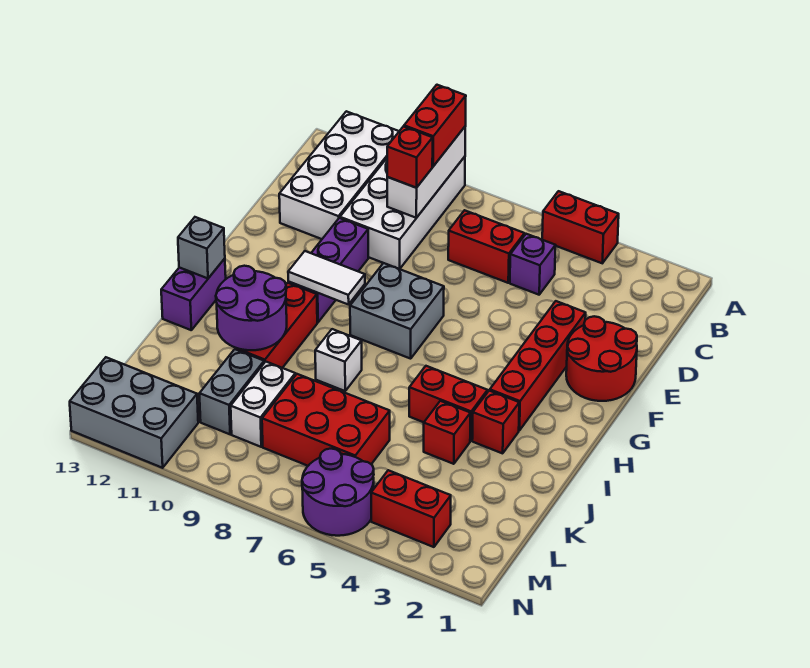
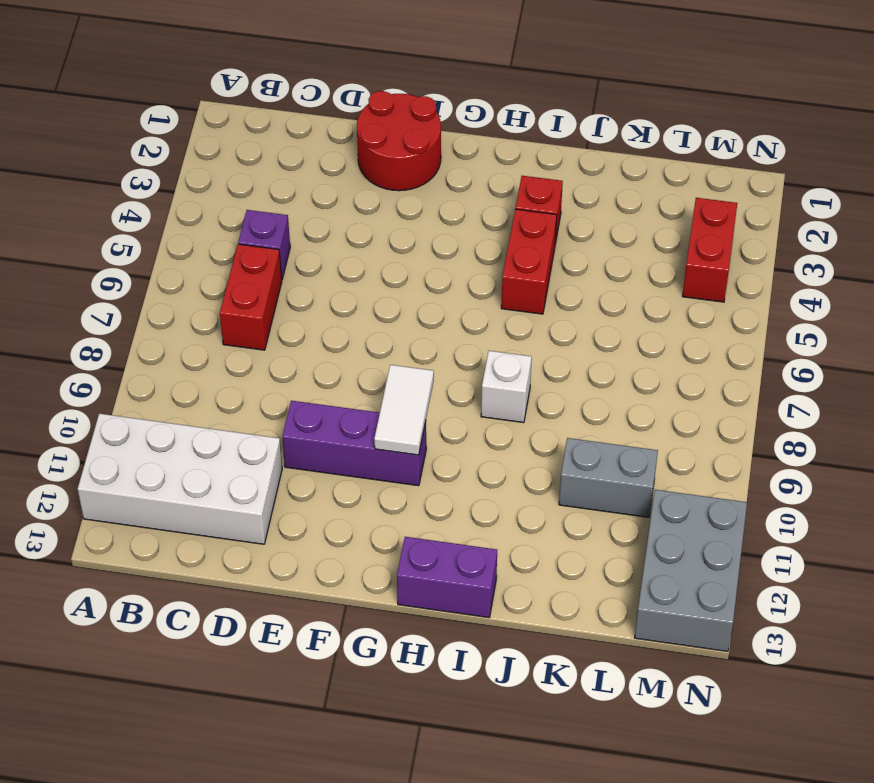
none -> red brick A4:A5 level 1
none -> white brick A9:D10 level 1
none -> red brick E3:H3 level 1

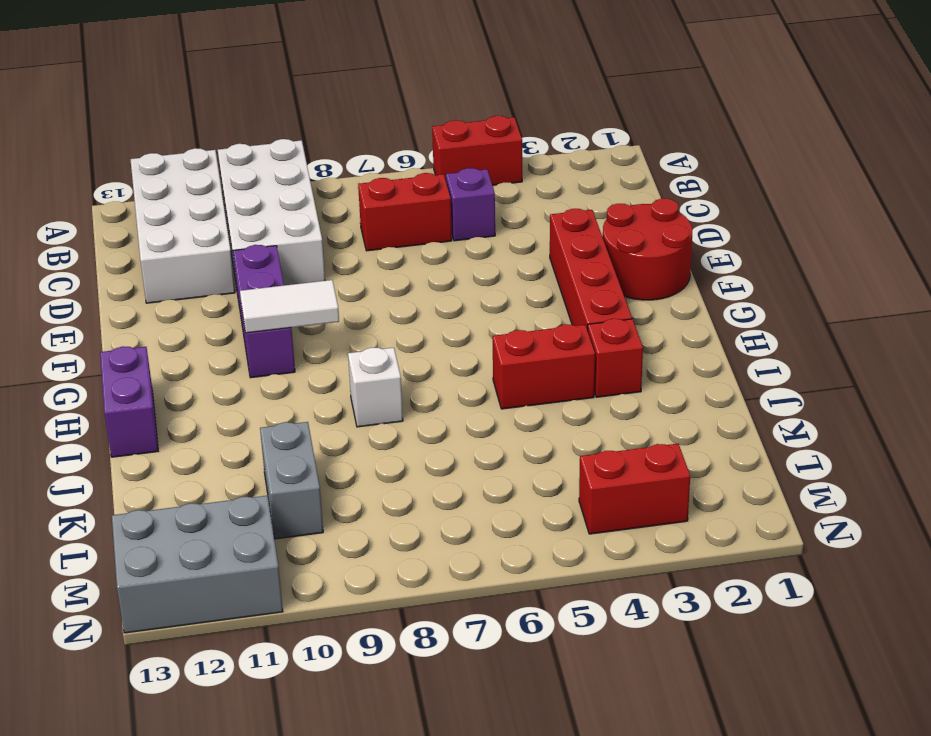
none -> grey brick F7:G8 level 1
none -> red brick H10:J10 level 1
none -> red brick J4 level 1

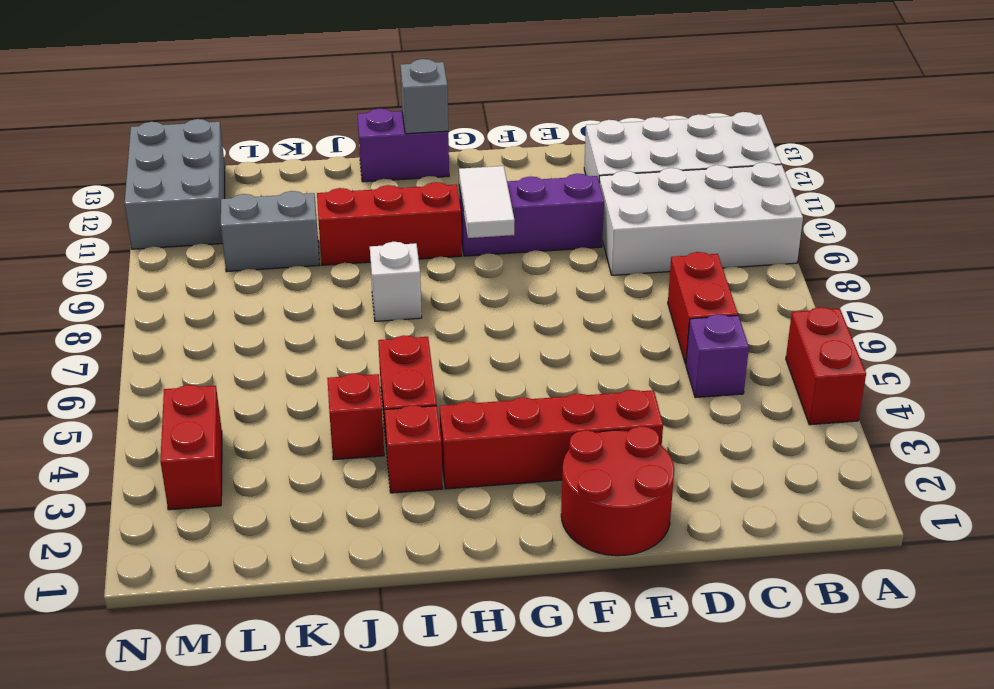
none -> grey brick F7:G8 level 1
none -> red brick K6:L8 level 1
none -> white brick K9:L9 level 1

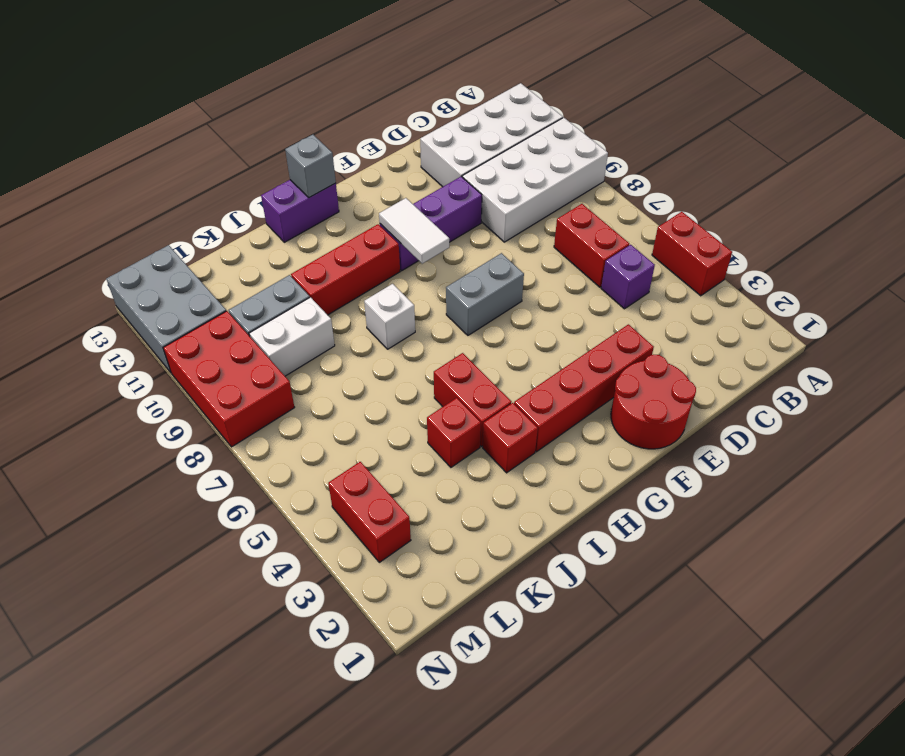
grey brick F7:G7 level 1 -> grey brick F7:G8 level 1
red brick M8:N10 level 1 -> red brick K6:L8 level 1
none -> purple round brick M5:N6 level 1
none -> white brick A9:C9 level 2
none -> purple round brick I10:J11 level 2

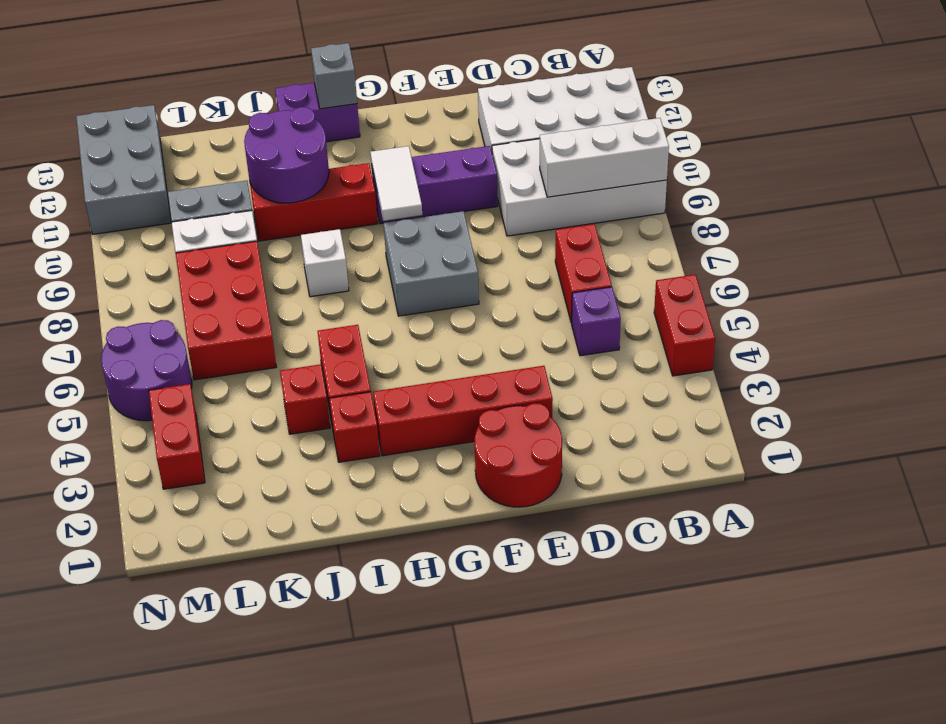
none -> red brick A9:B9 level 3
none -> red brick C9 level 3

